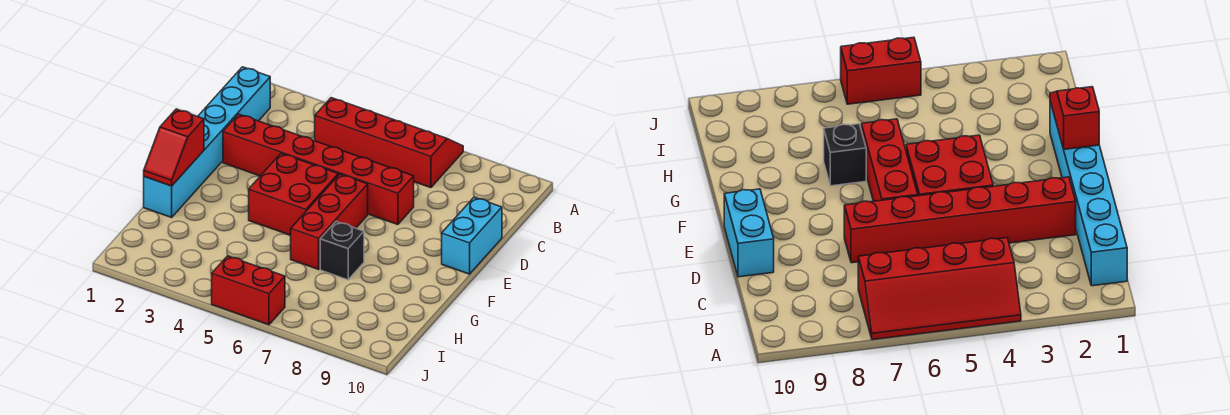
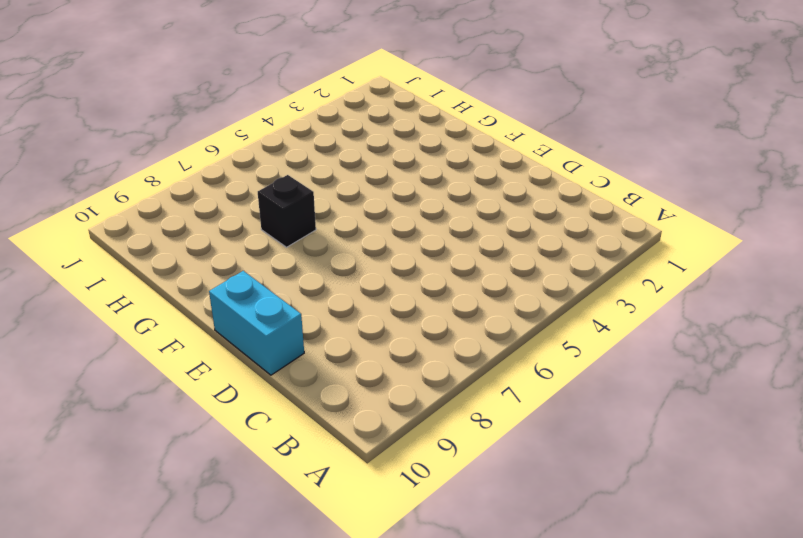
none -> red slope A4:B7 level 1 top B
none -> cyan brick B1:G1 level 1

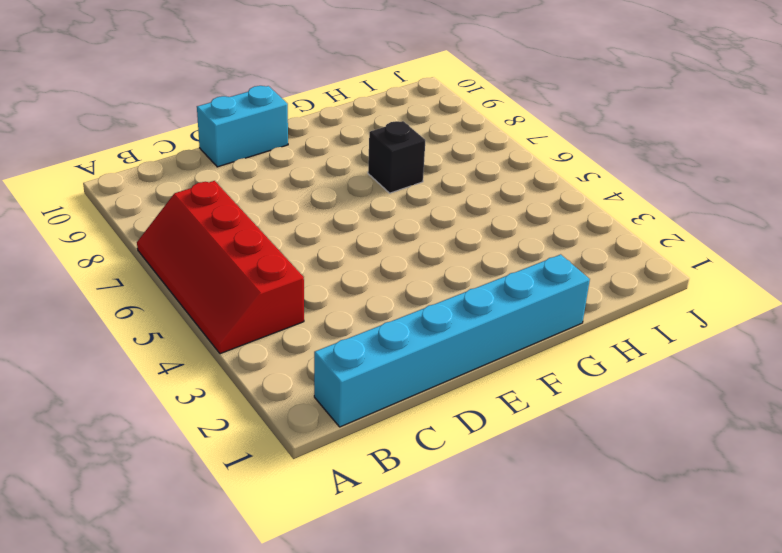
none -> red brick D2:D7 level 1
none -> red brick E4:F5 level 1

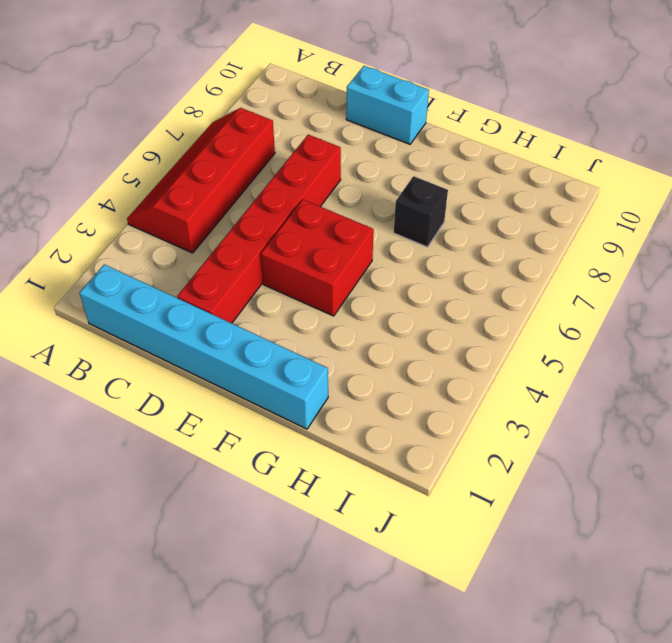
none -> red brick E6:G6 level 1
none -> red brick J5:J6 level 1

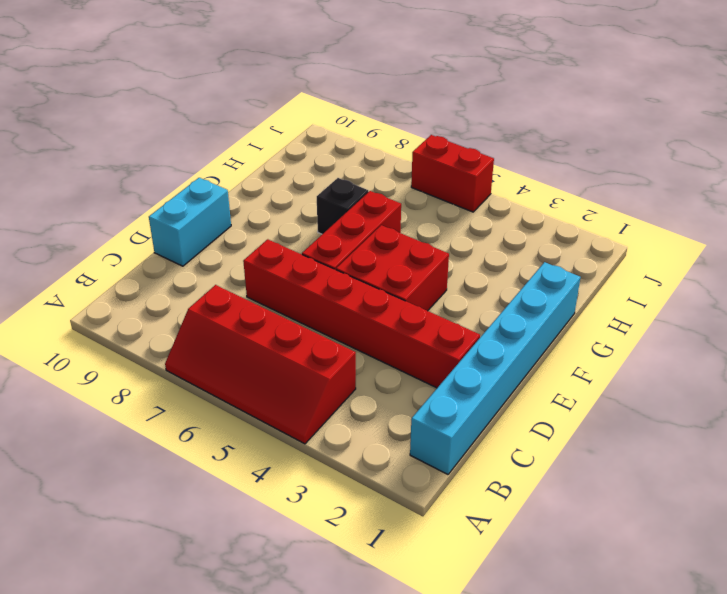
none -> red slope F1:G1 level 2 top F

